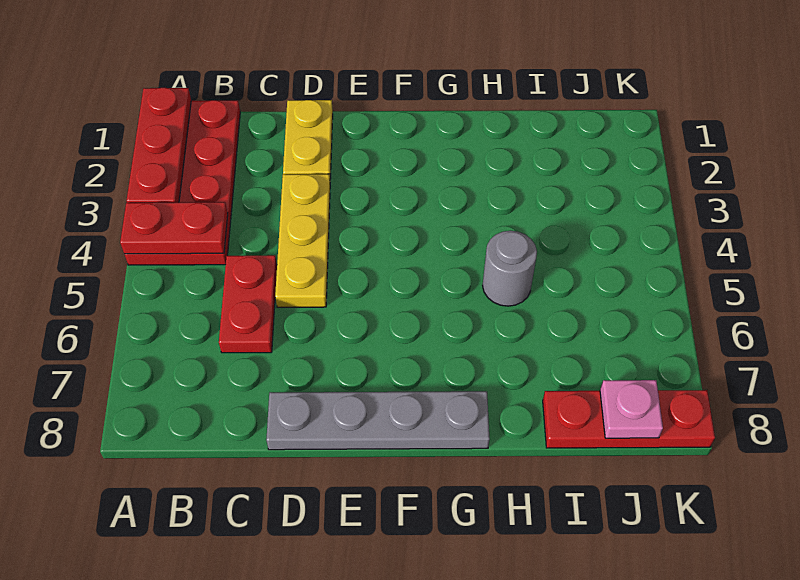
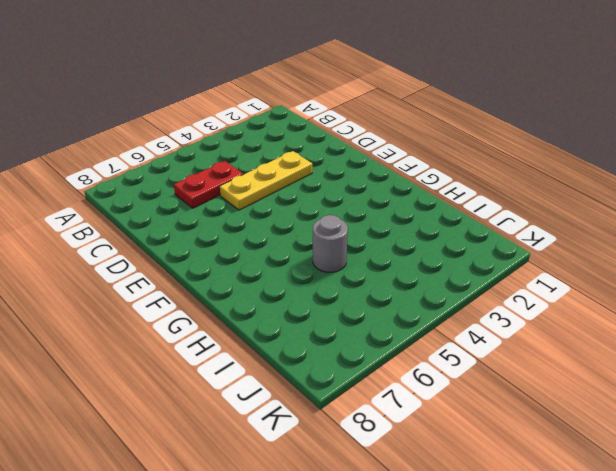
none -> red plate A1:B4 level 1
none -> yellow plate D1:D2 level 1

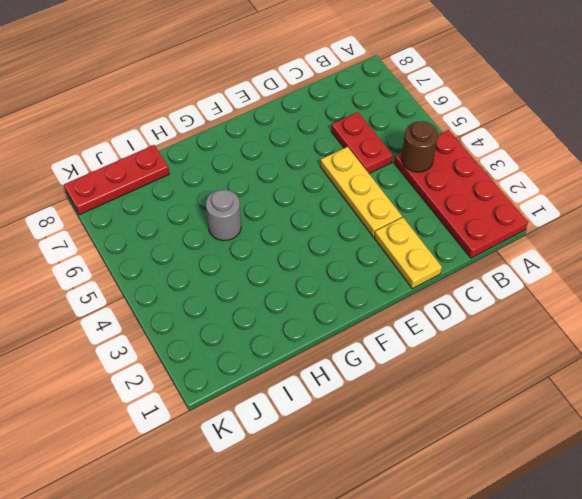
brown round brick B4 level 2 -> red plate A4:B4 level 2
none -> grey plate D8:G8 level 1
none -> red plate A1:A3 level 2

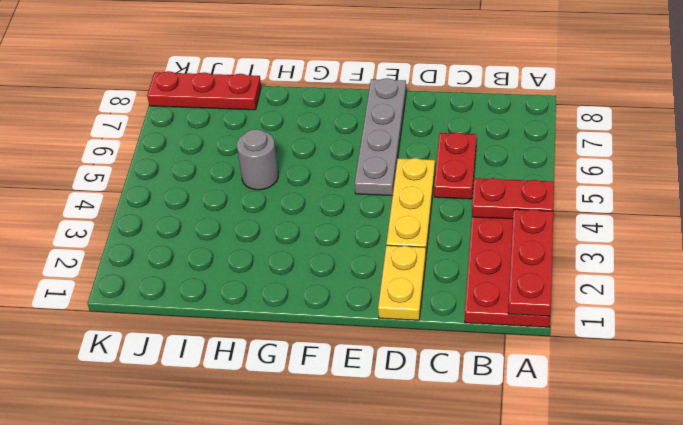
grey plate E5:E8 level 1 -> grey plate D8:G8 level 1
none -> pink plate J8 level 2

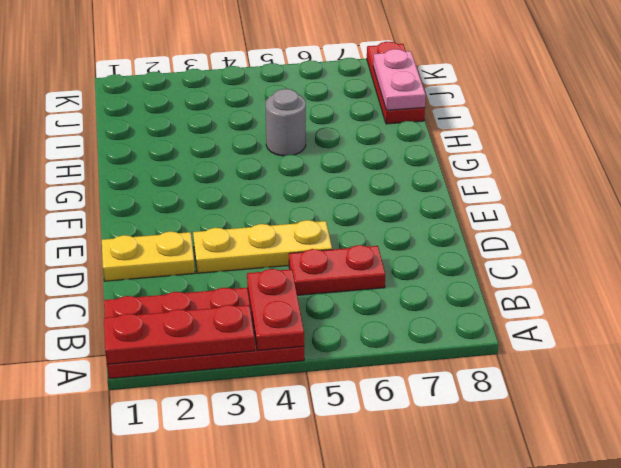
pink plate I8:J8 level 2 -> pink plate J8 level 2
none -> grey plate D8:G8 level 1

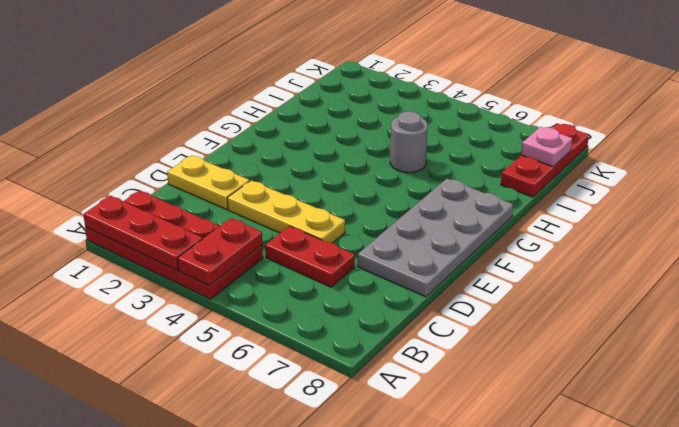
grey plate D7:G8 level 1 -> grey plate D8:G8 level 1

